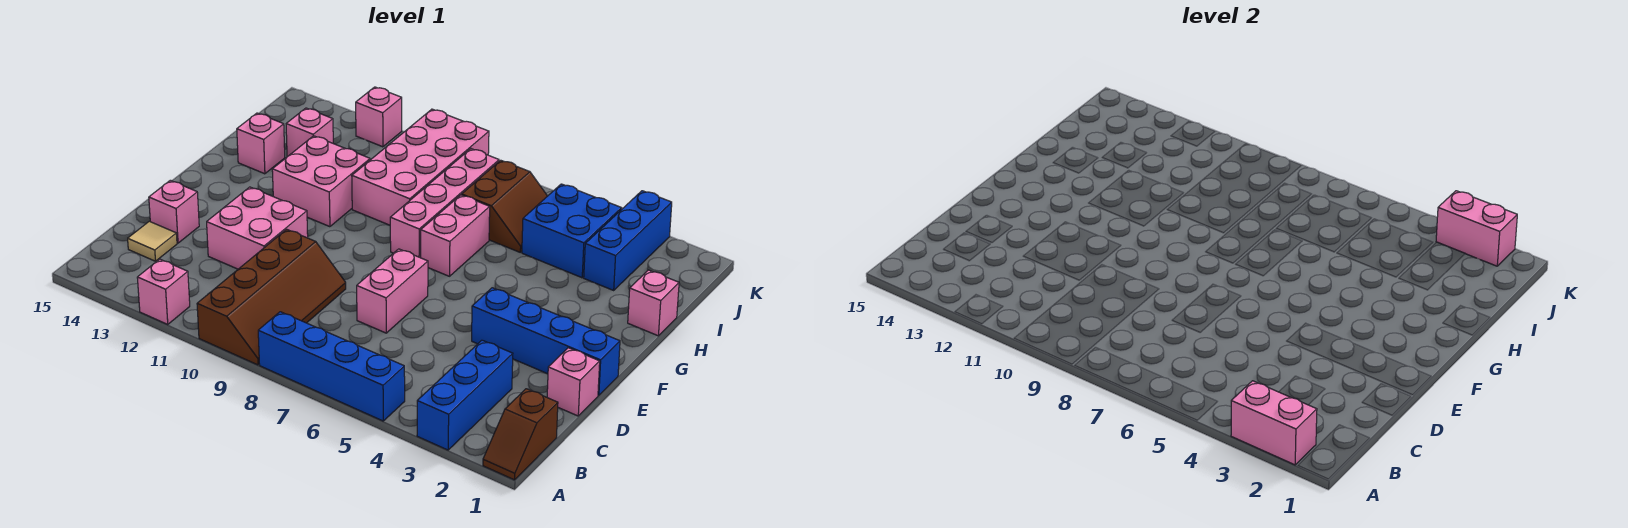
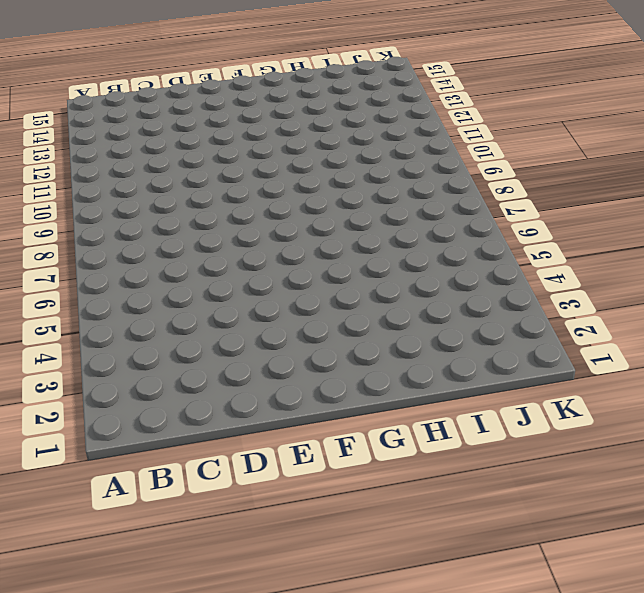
none -> brown slope A1:B1 level 1 top B
none -> blue brick A3:C3 level 1
none -> blue brick A5:A8 level 1

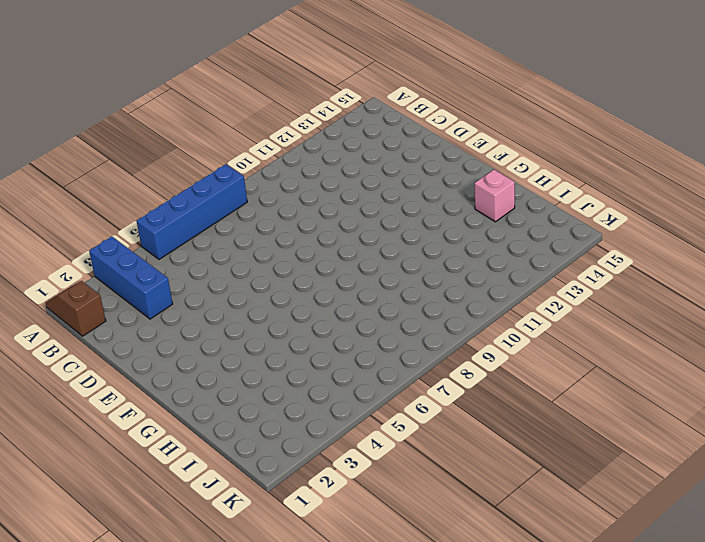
none -> brown slope A9:D10 level 1 top 10
none -> pink brick A12 level 1
none -> tan tile C14 level 1

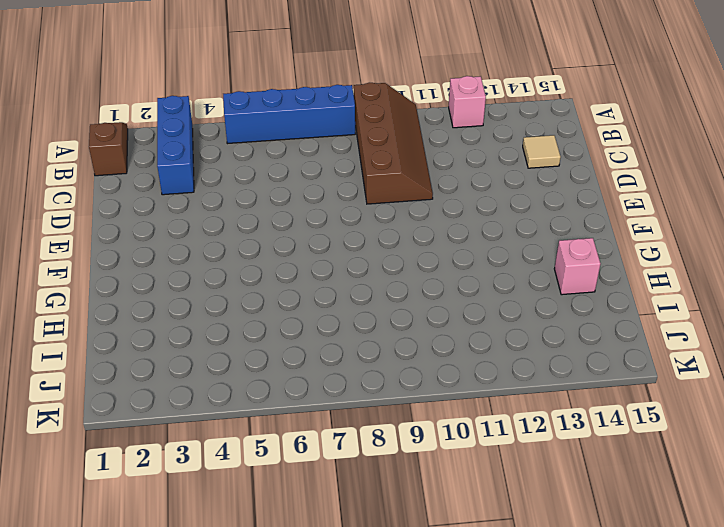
brown slope A9:D10 level 1 top 9 -> brown slope A9:D10 level 1 top 10
none -> pink brick D1 level 1
none -> pink brick D7:E7 level 1
none -> pink brick D11:E12 level 1

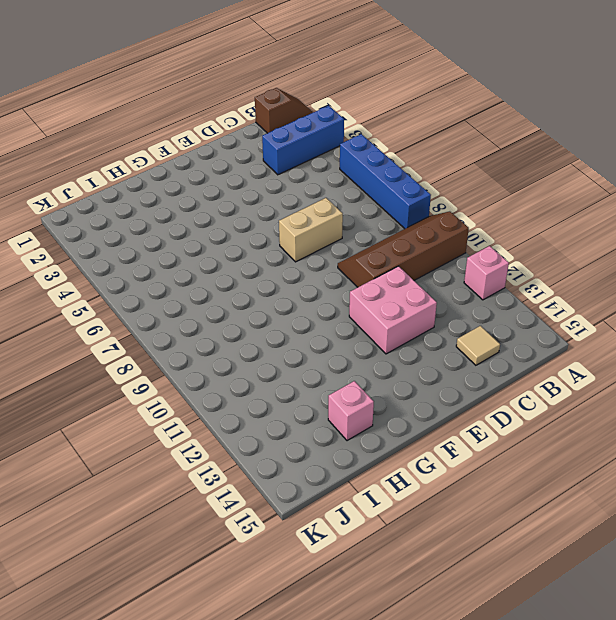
tan brick D7:E7 level 1 -> pink brick D7:E7 level 1
none -> pink brick D1 level 1
none -> pink brick D14 level 1
none -> blue brick E1:E4 level 1

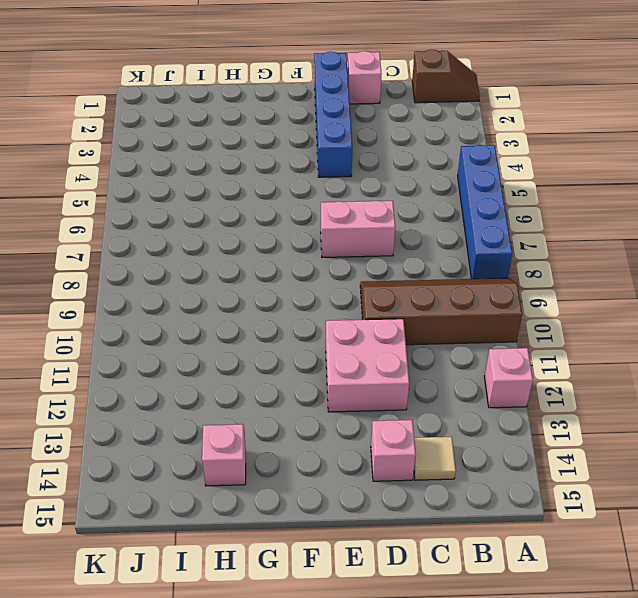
none -> blue brick A3:C3 level 1
none -> pink brick G7:H7 level 1
none -> pink brick G8:J8 level 1

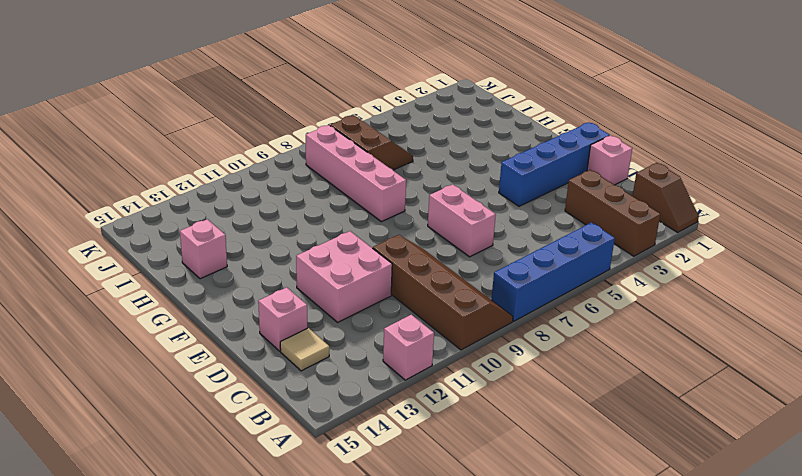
brown brick A3:C3 level 1 -> blue brick A3:C3 level 1
none -> pink brick G7:H7 level 1
none -> pink brick G11:H12 level 1
none -> pink brick H1 level 1

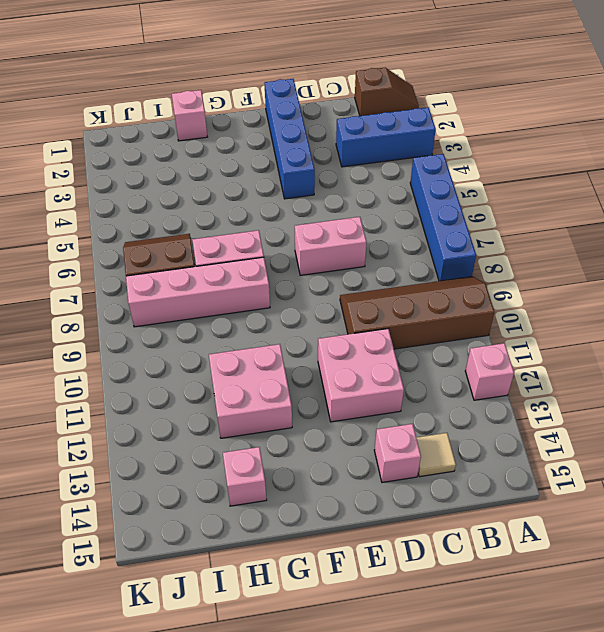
none -> pink brick D1 level 1
none -> pink brick H9:K10 level 1
none -> blue brick I3:K3 level 1

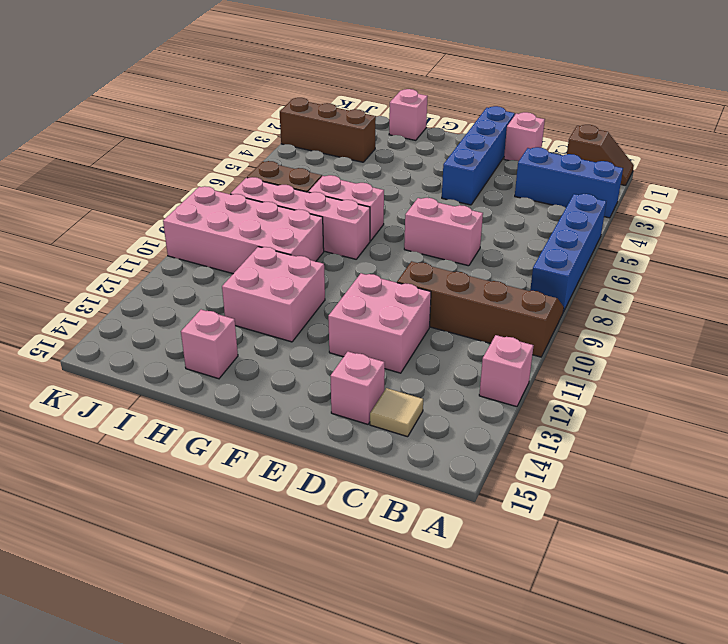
brown brick I3:K3 level 1 -> blue brick I3:K3 level 1
none -> blue brick I4:J5 level 1
none -> pink brick I13 level 1
none -> pink brick K12 level 1

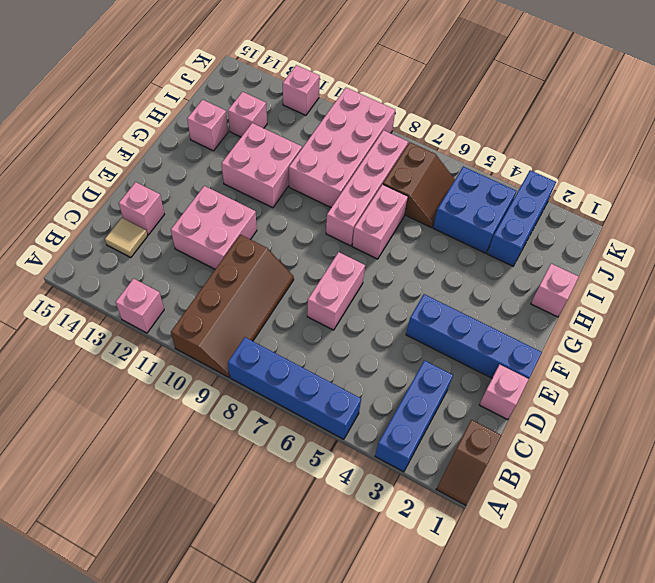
none -> pink brick A2:A3 level 2
none -> pink brick K2:K3 level 2

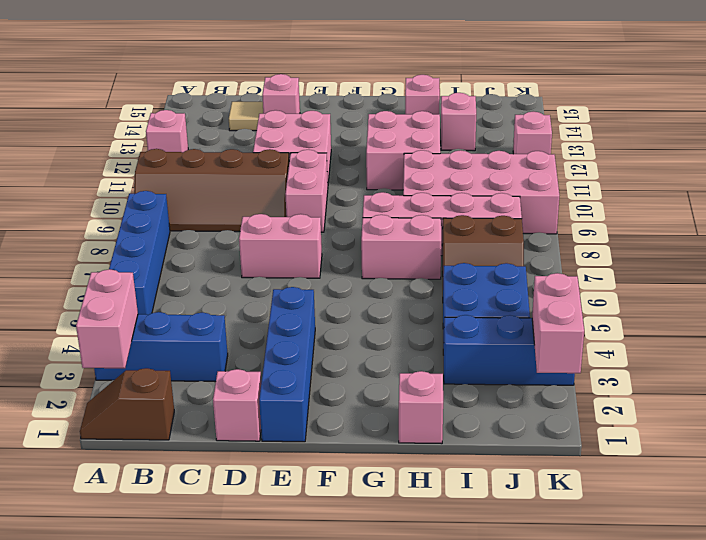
pink brick E9:E10 level 1 -> none

